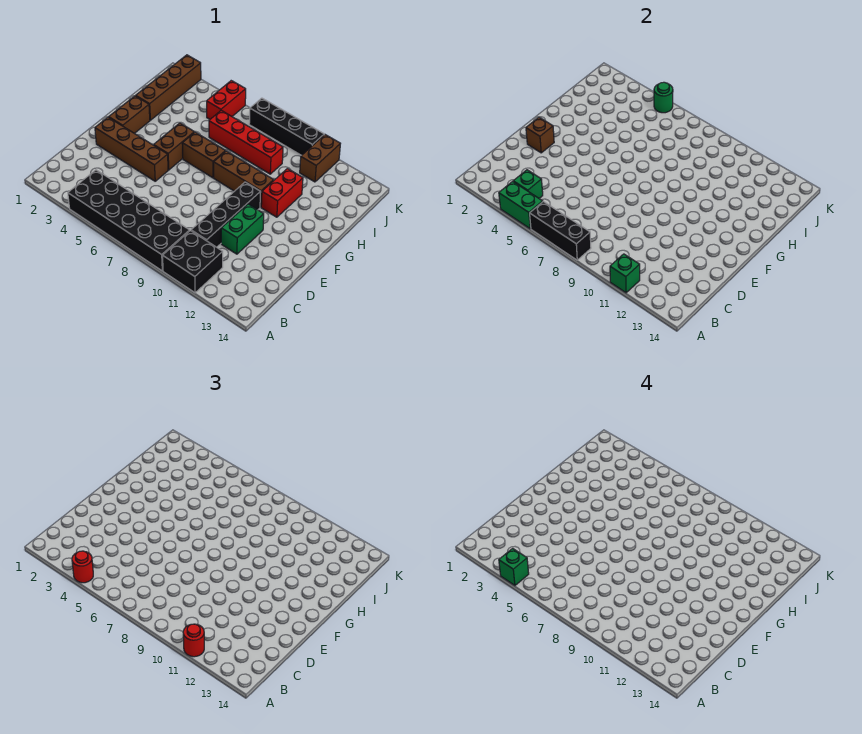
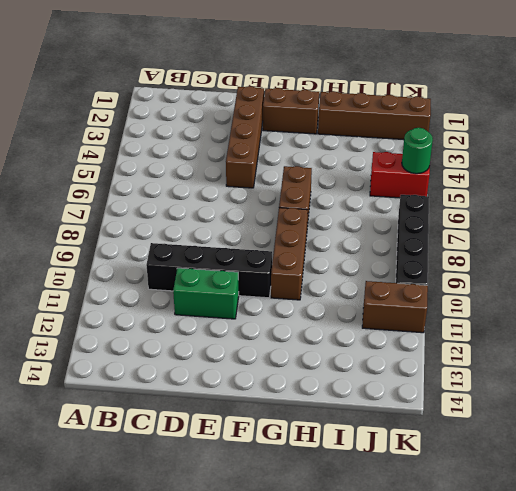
none -> black brick A4:B9 level 1
none -> black brick A10:B11 level 1
none -> brown brick F5:G5 level 1

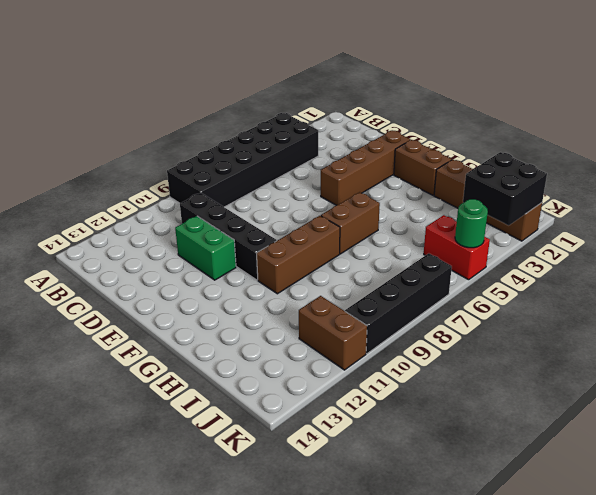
black brick J2:K3 level 2 -> black brick A10:B11 level 1
none -> brown brick F5:G5 level 1
none -> red brick G11:H11 level 1
none -> red brick I6:I9 level 1

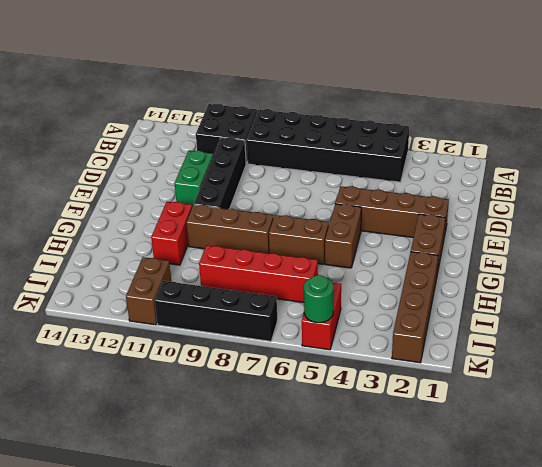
none -> green brick A4:A5 level 2
none -> black brick A6:A8 level 2
none -> green brick A11 level 2

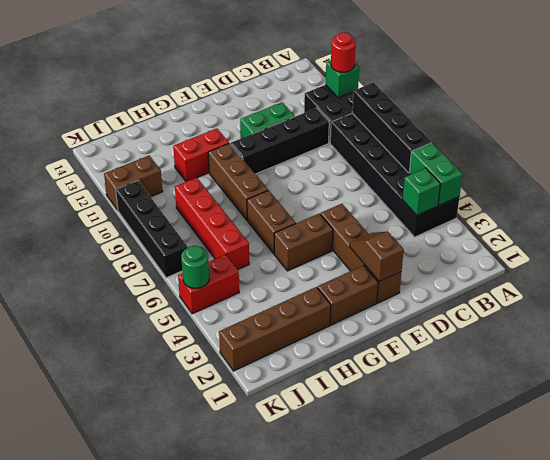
black brick A6:A9 level 2 -> black brick A6:A8 level 2
brown slope E2:E3 level 2 top 2 -> brown brick E2 level 2
none -> red round brick A4 level 3
none -> green brick A4 level 4

